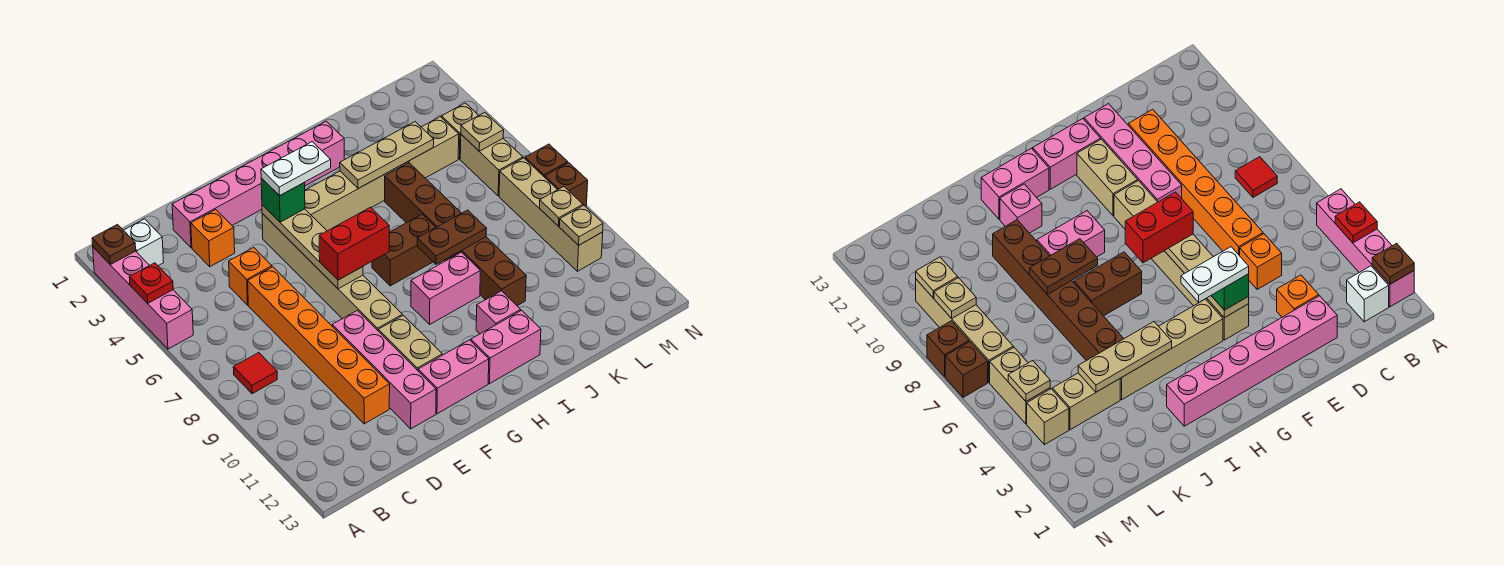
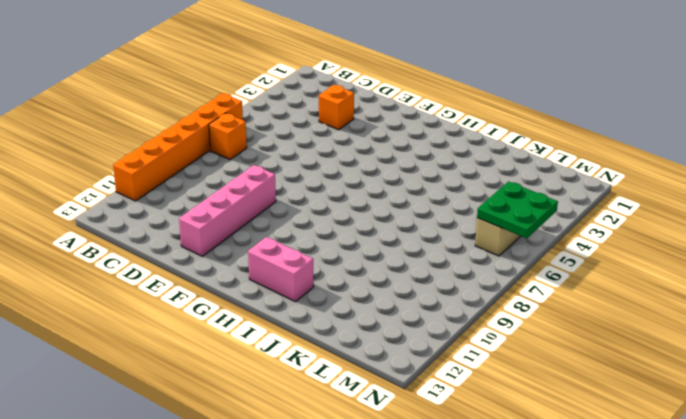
orange brick A6:A11 level 1 -> orange brick D6:D11 level 1
orange brick B7 level 1 -> orange brick D5 level 1
green plate M5:N6 level 2 -> tan plate M5 level 2
none -> pink brick A2:A5 level 1
none -> white brick B2 level 1
none -> red tile B8 level 1
none -> pink brick D2:I2 level 1

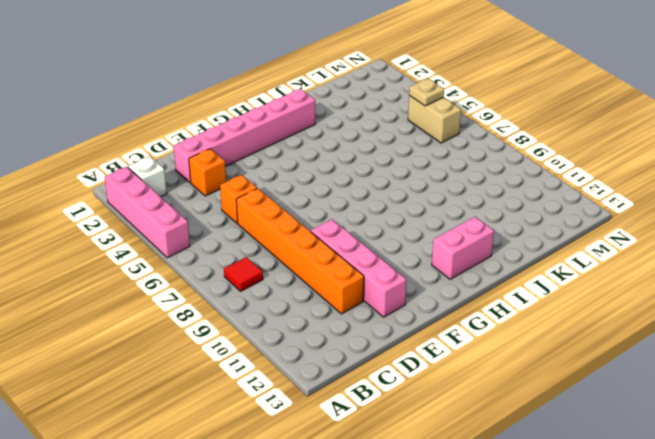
none -> tan brick F4:F9 level 1
none -> tan brick F10:F11 level 1
none -> pink brick F12:G12 level 1
none -> tan brick G4:J4 level 1

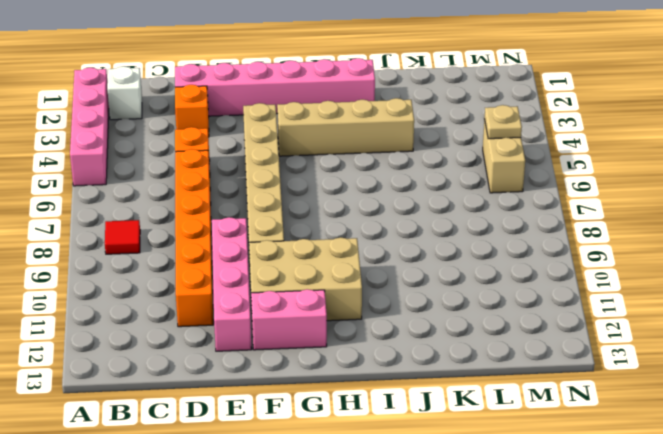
tan brick F10:H11 level 1 -> tan brick F10:F11 level 1
none -> brown brick H7:I7 level 1
none -> pink brick H9:I9 level 1
none -> pink brick H12:I12 level 1
none -> pink brick I11 level 1

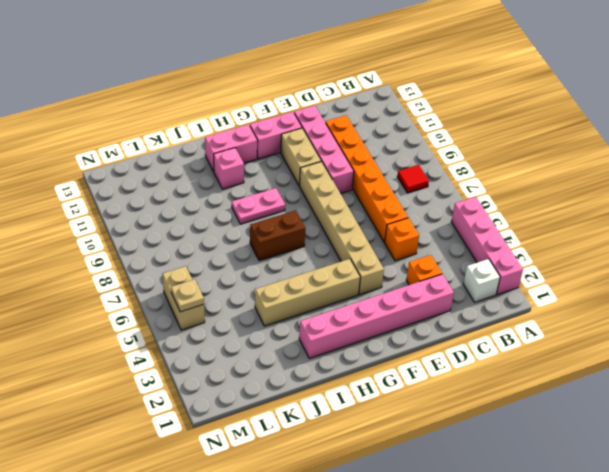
pink plate H9:I9 level 1 -> pink brick H9:I9 level 1
none -> brown brick J5:J10 level 1
none -> tan brick K4:L4 level 1
none -> tan brick M4 level 1
none -> tan brick M7:M10 level 1

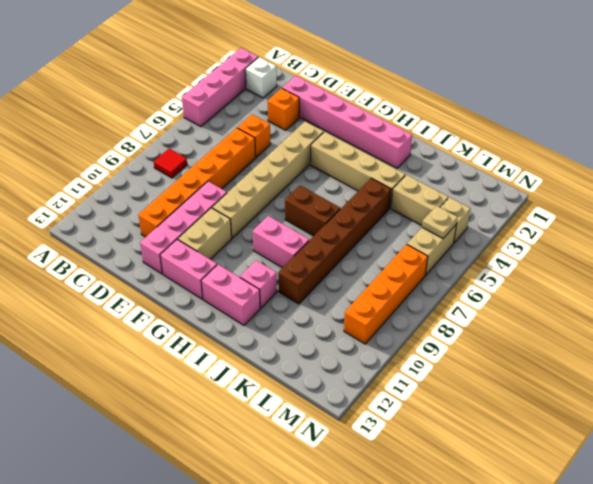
orange brick M7:M10 level 1 -> tan brick M7:M10 level 1
none -> brown brick N7 level 1
none -> brown brick N8 level 1
none -> brown plate A2 level 2
none -> red plate A4 level 2

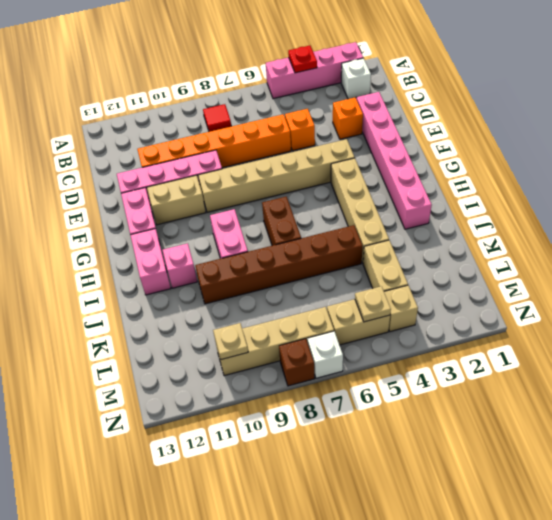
white brick N7 level 1 -> brown brick N7 level 1
none -> brown plate A2 level 2
none -> tan plate F4:F7 level 2
none -> tan plate I4:K4 level 2
none -> brown plate I8:J8 level 2

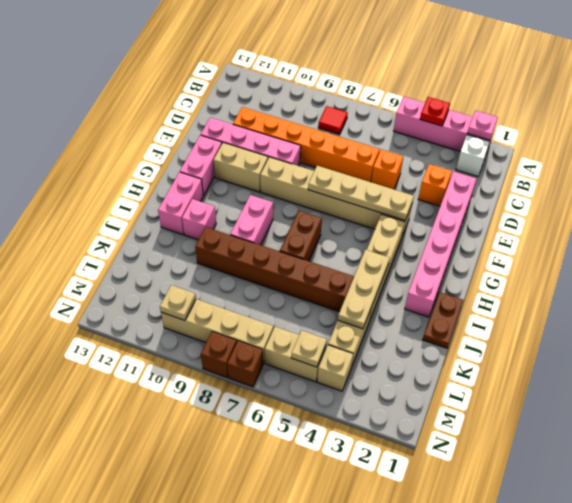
pink plate A2 level 2 -> brown plate A2 level 2
brown plate I1:J1 level 1 -> brown plate I8:J8 level 2
none -> tan plate M9 level 2
none -> green brick F4 level 3
none -> red brick F7:G7 level 3
none -> white plate F4:G4 level 4

